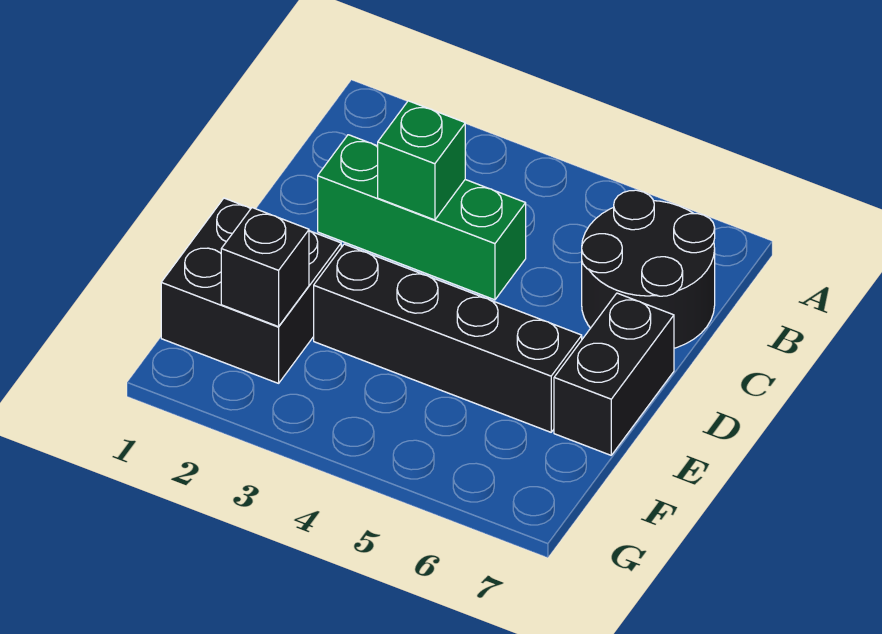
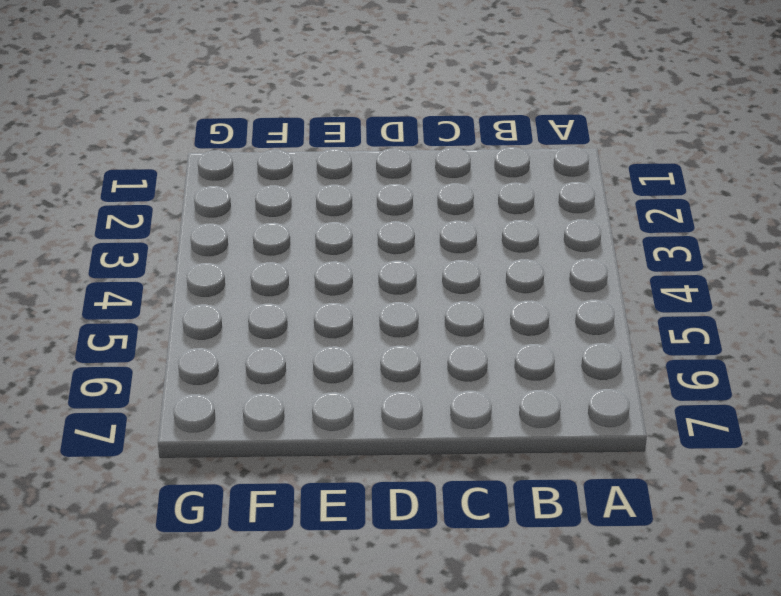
none -> black round brick B6:C7 level 1
none -> green brick C2:C4 level 1

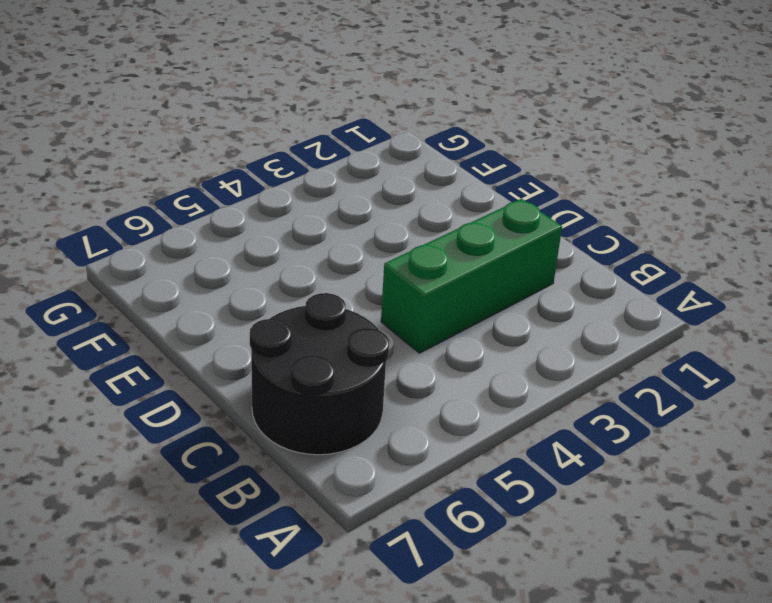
none -> black brick D7:E7 level 1
none -> black brick E1:F2 level 1

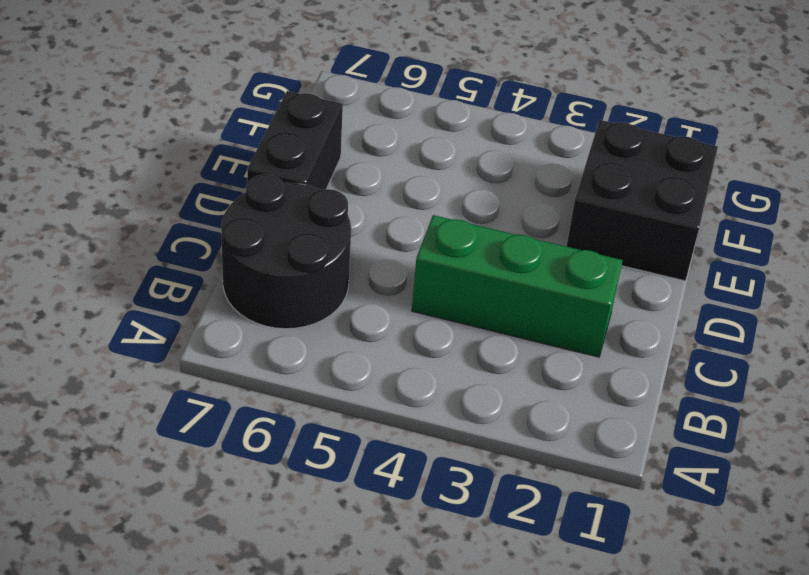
none -> black brick E3:E6 level 1
none -> green brick C3 level 2

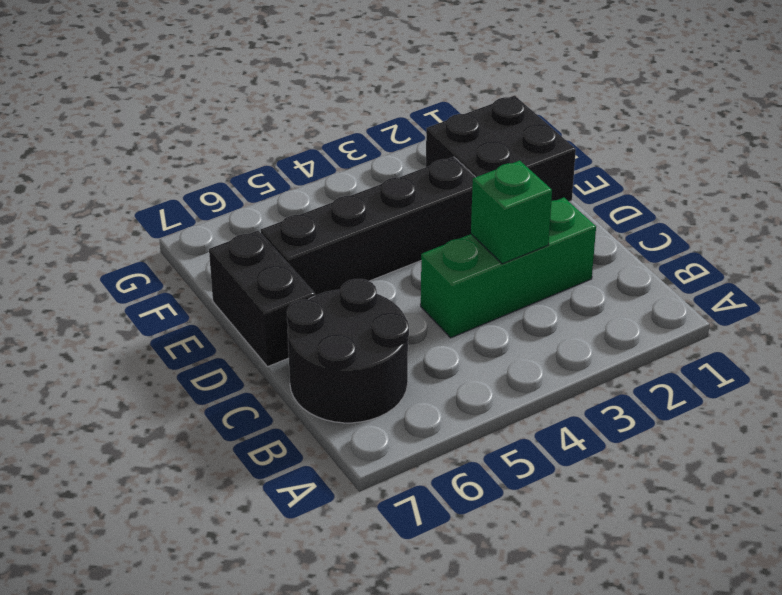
none -> black brick F2 level 2

